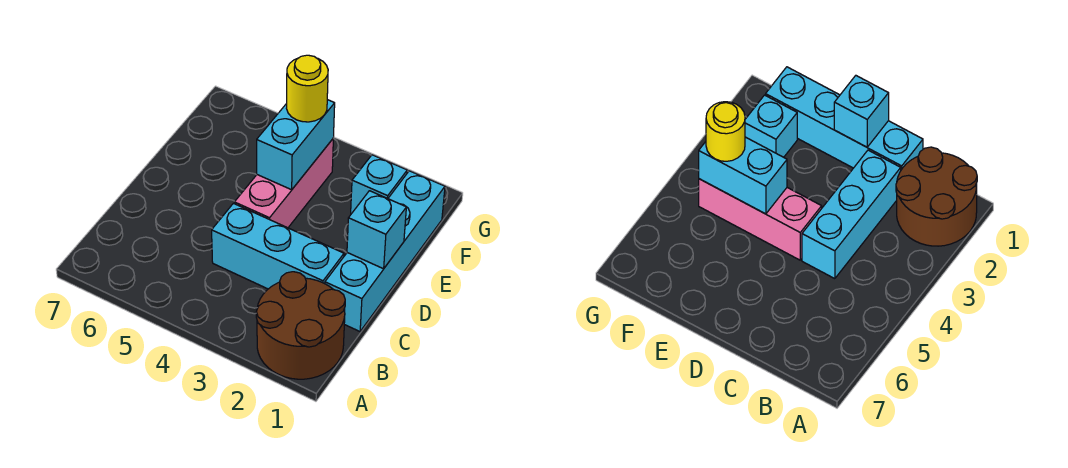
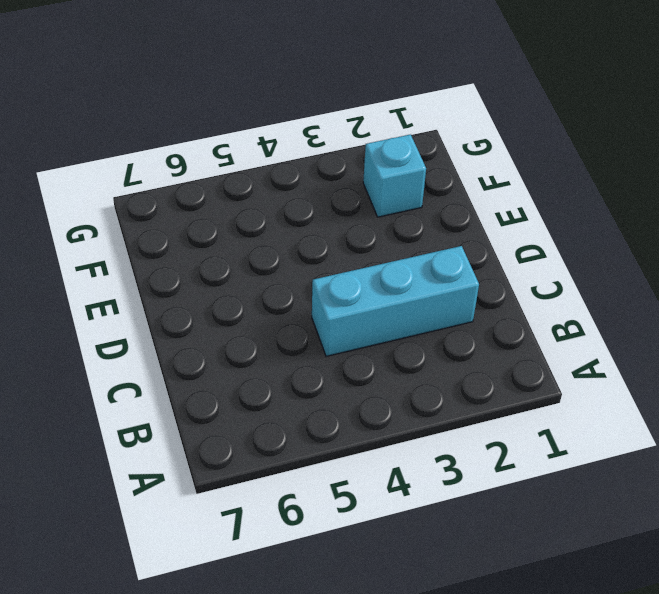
none -> brown round brick A1:B2 level 1
none -> cyan brick C1:F1 level 1

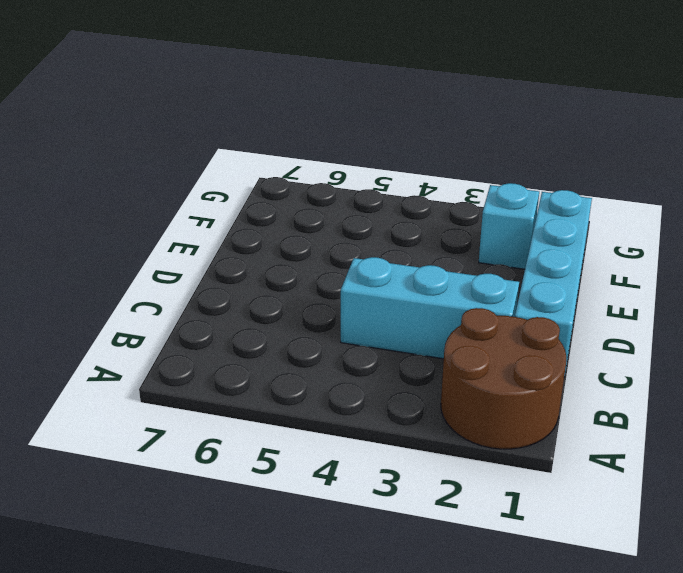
none -> pink brick D4:F4 level 1
none -> cyan brick D1 level 2

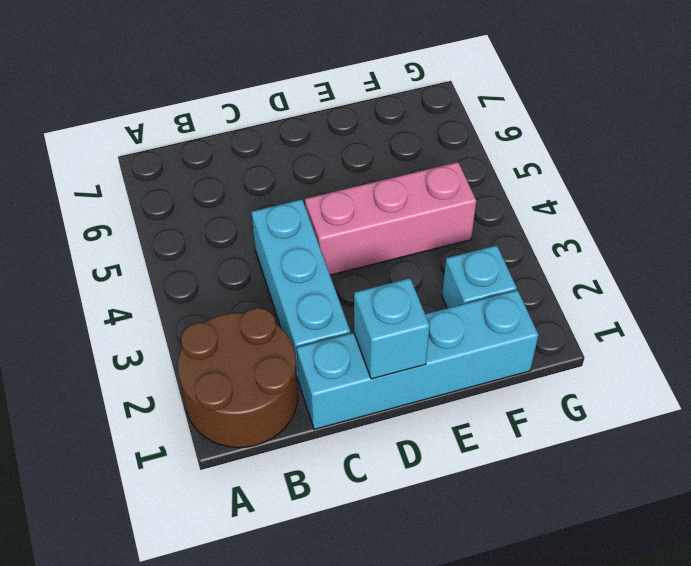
none -> cyan brick E4:F4 level 2
none -> yellow round brick F4 level 3

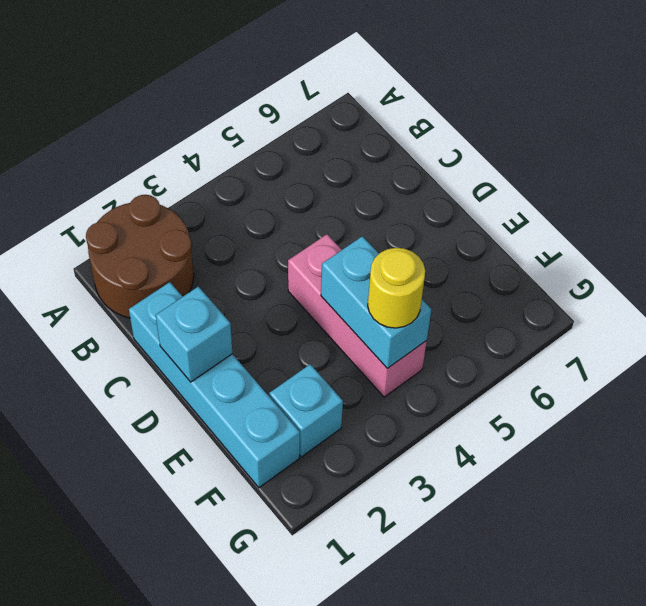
none -> cyan brick C2:C4 level 1

